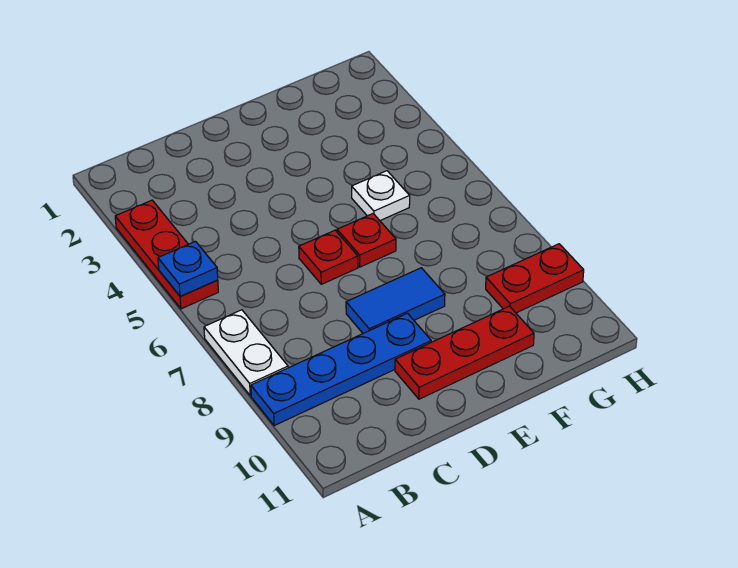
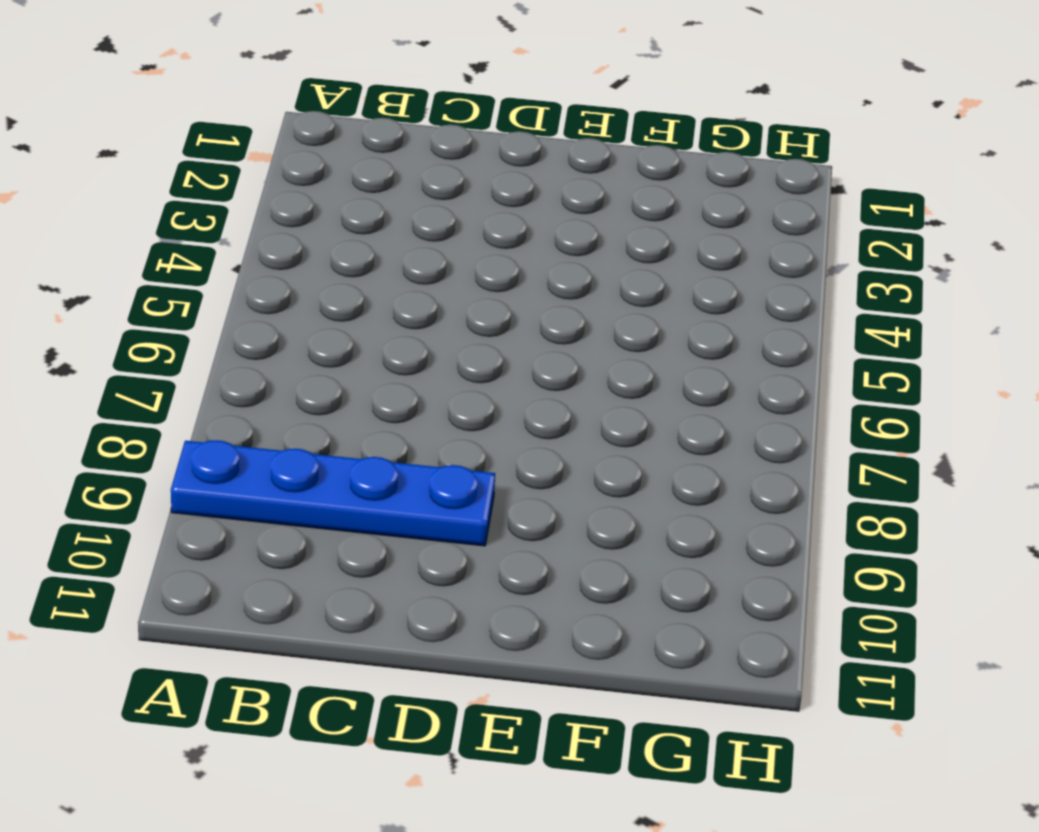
none -> red plate A3:A5 level 1
none -> white plate A7:A8 level 1

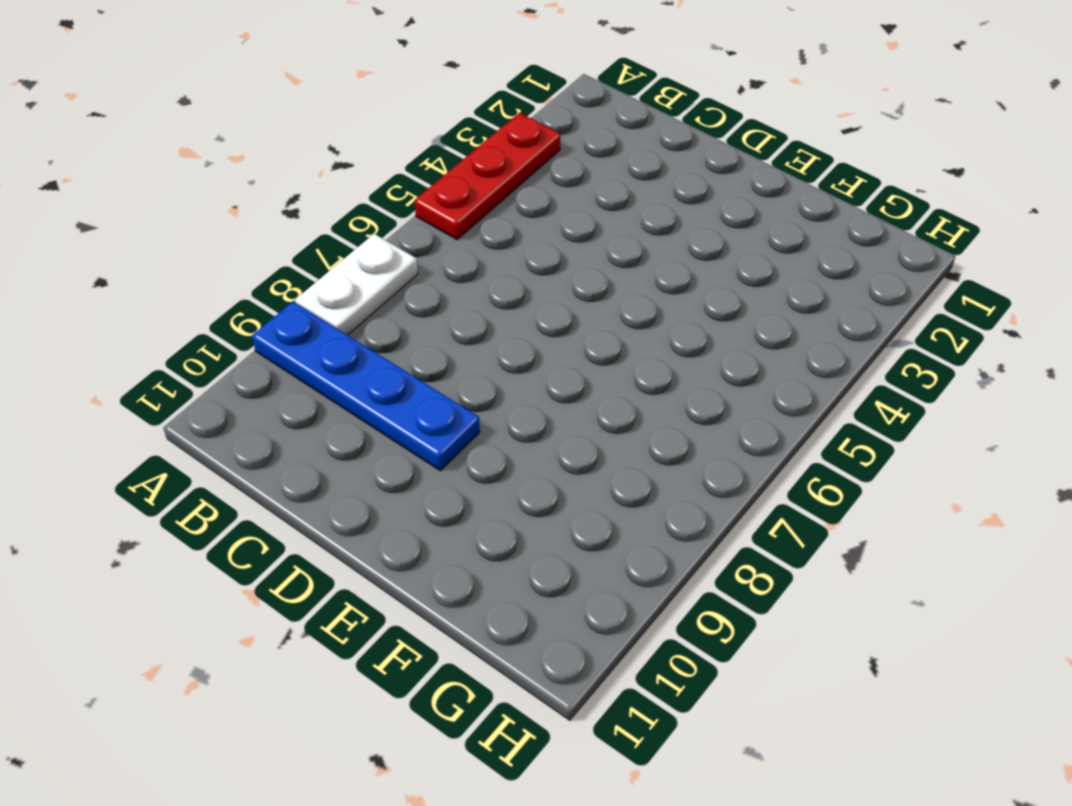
none -> red plate D6 level 1
none -> blue tile D8:E8 level 1

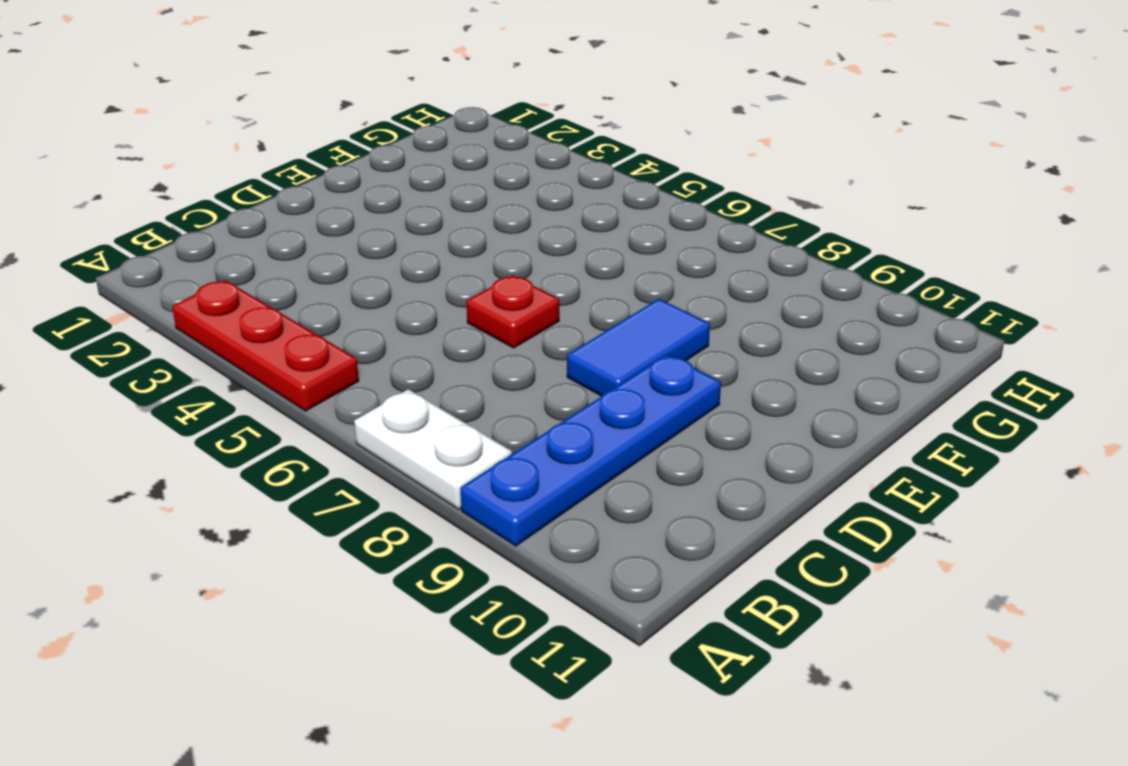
none -> red plate D10:F10 level 1
none -> red plate E6 level 1

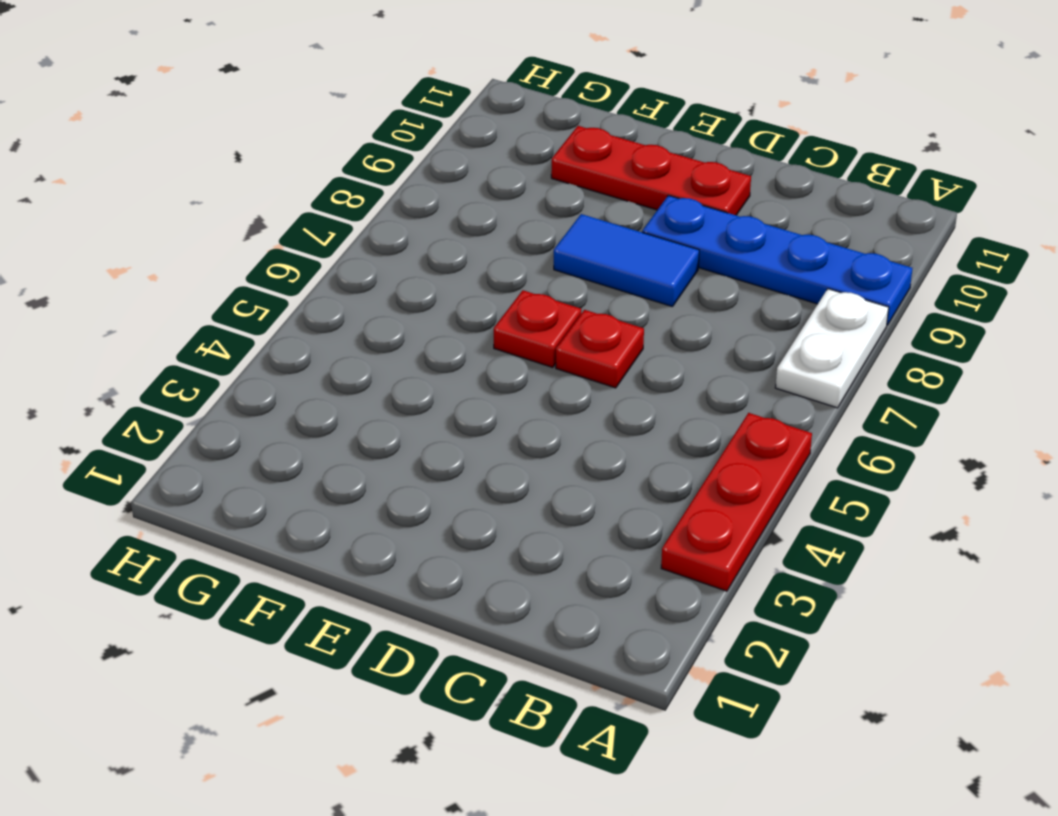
none -> white plate F5 level 1
none -> red plate G9:H9 level 1

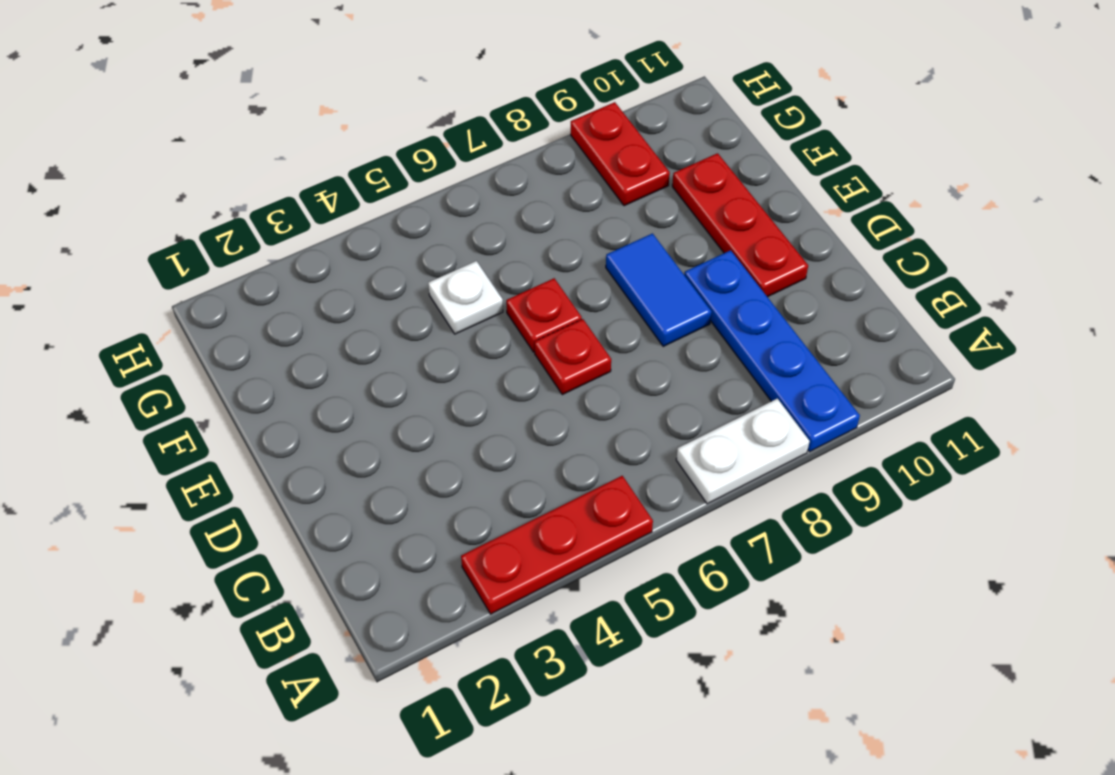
none -> blue plate A5 level 2

